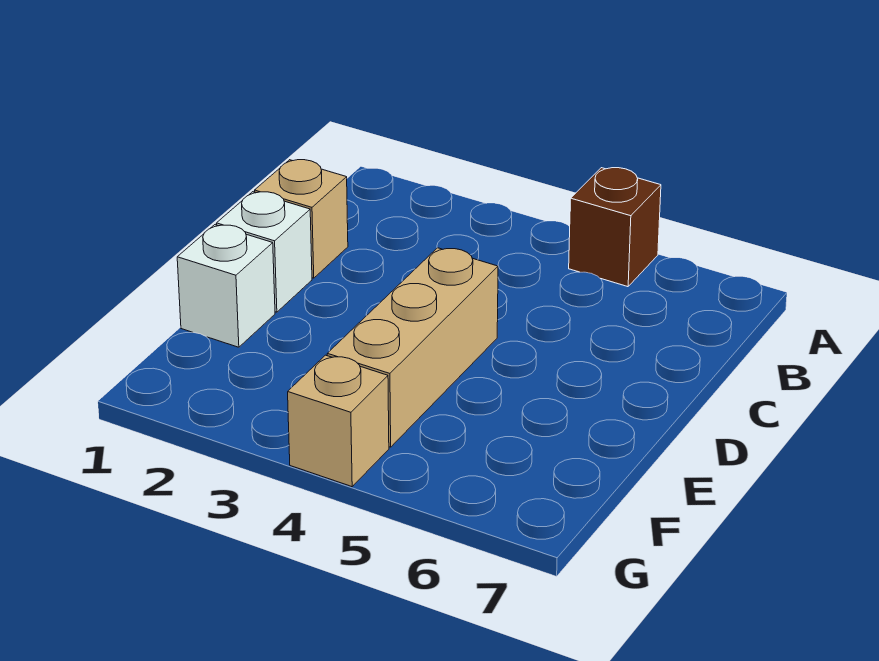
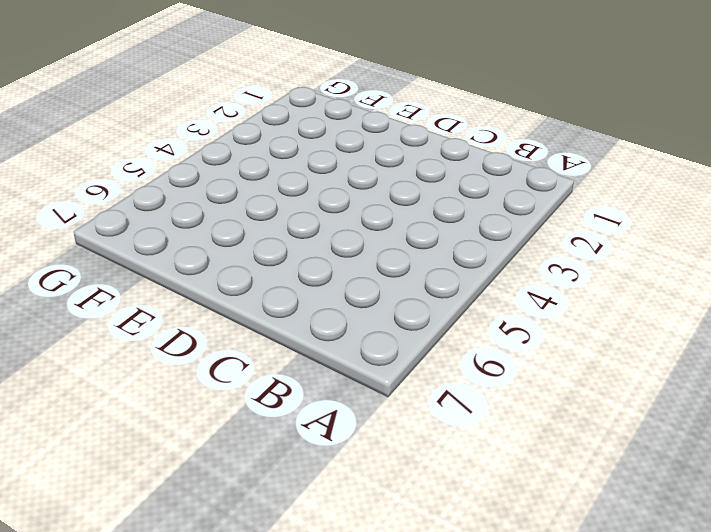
none -> brown brick A5 level 1
none -> tan brick C1 level 1

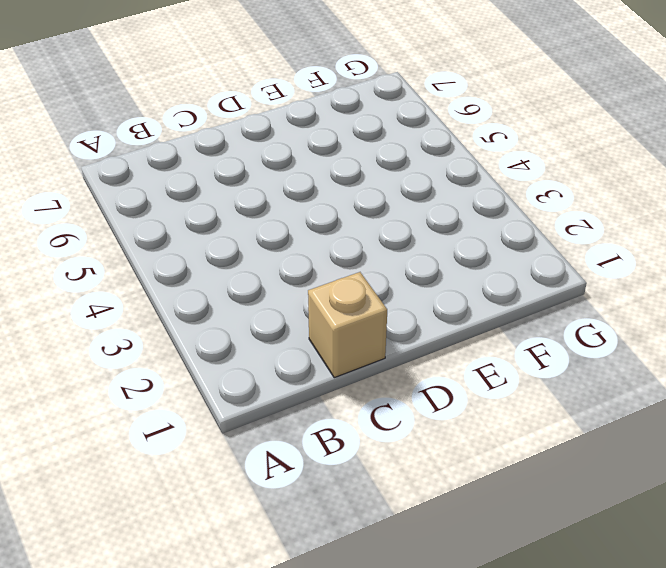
none -> brown brick A5 level 1
none -> white brick D1 level 1

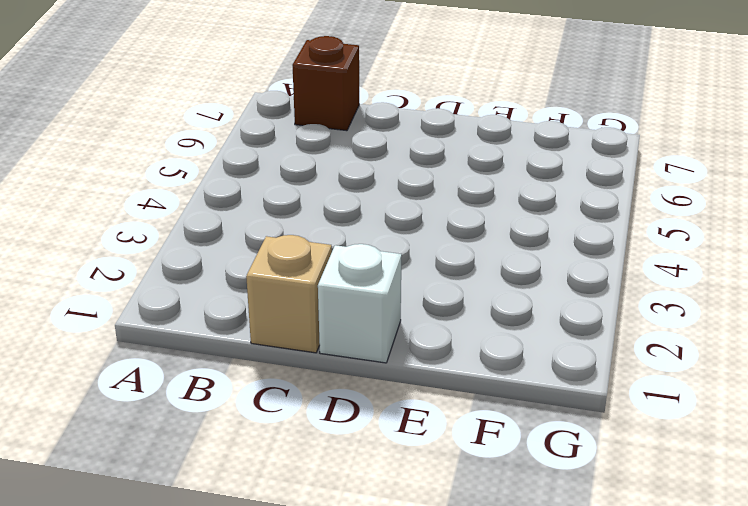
brown brick B7 level 1 -> brown brick A5 level 1
none -> tan brick D4:F4 level 1
none -> white brick E1 level 1

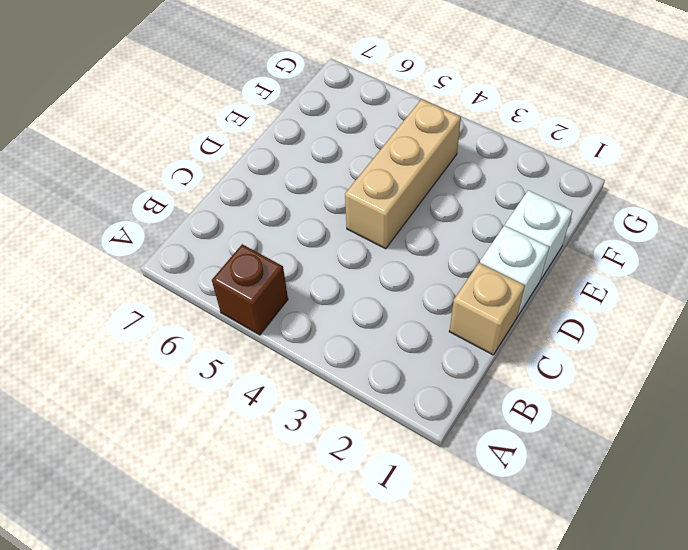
none -> tan brick G4 level 1

